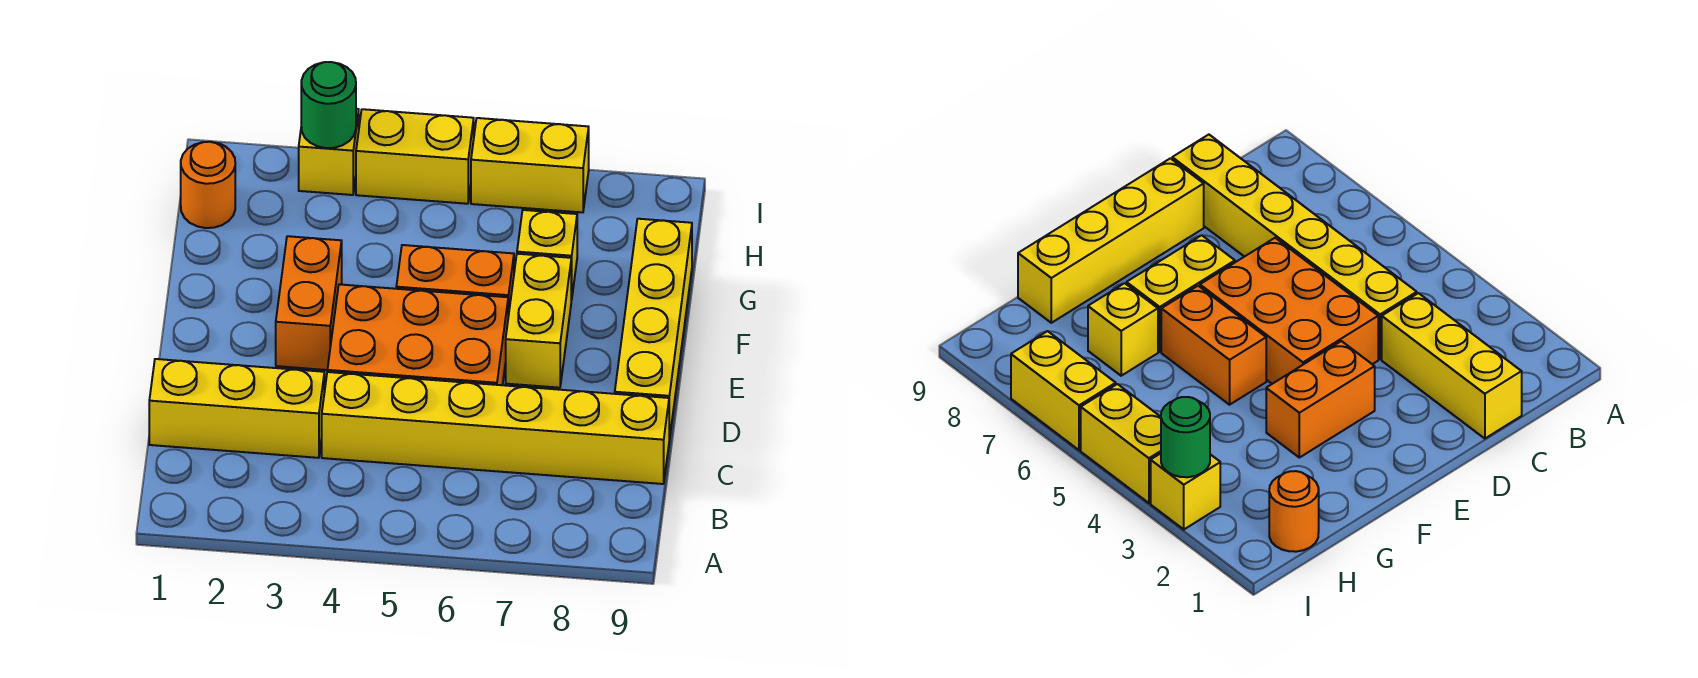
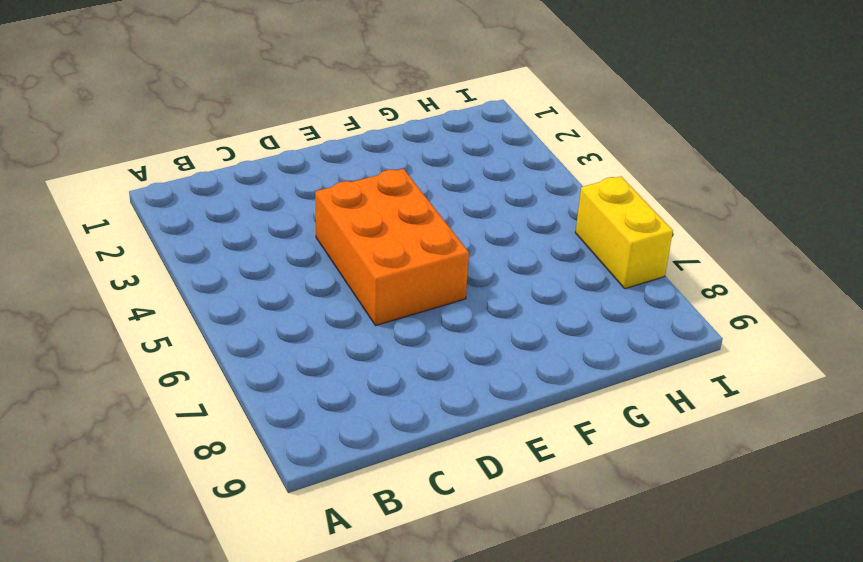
none -> yellow brick C1:C3 level 1
none -> yellow brick C4:C9 level 1
none -> yellow brick D9:G9 level 1

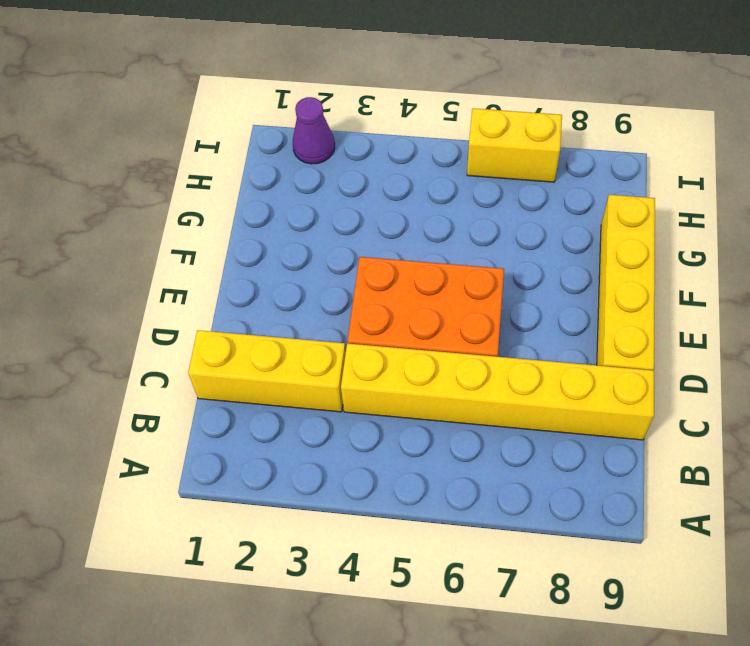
purple cone I2 level 1 -> none
none -> orange brick E3:F3 level 1
none -> yellow brick E7:F7 level 1
none -> orange brick F5:F6 level 1

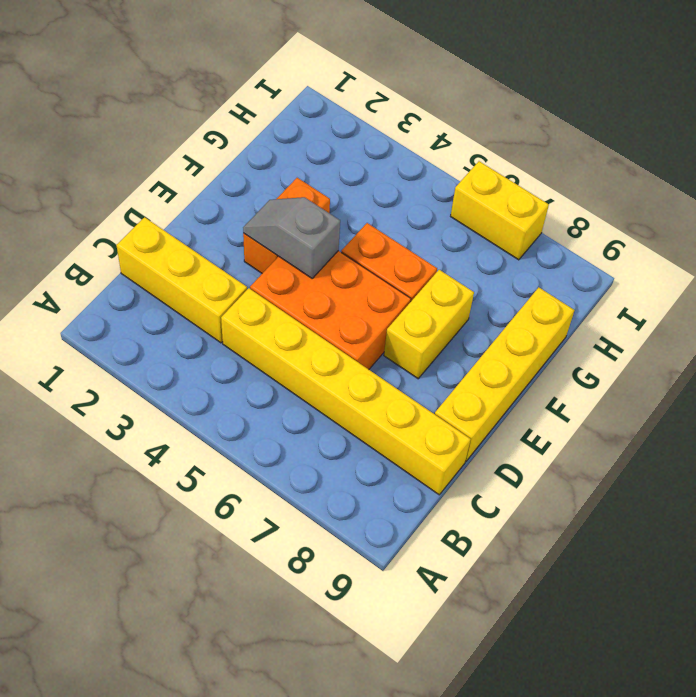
grey slope E3:E4 level 2 top 4 -> none
none -> yellow brick G7 level 1
none -> orange round brick H1 level 1
none -> yellow brick I3 level 1

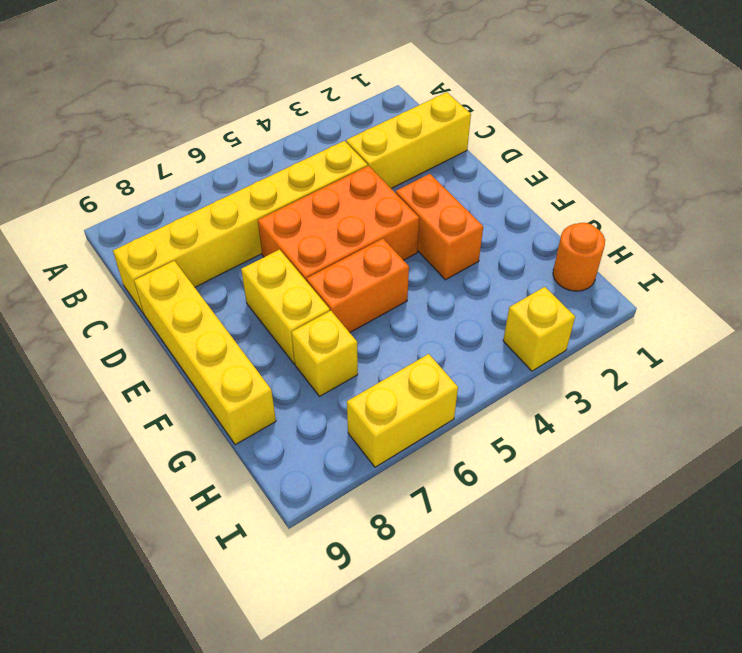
none -> yellow brick I4:I5 level 1
none -> green round brick I3 level 2

